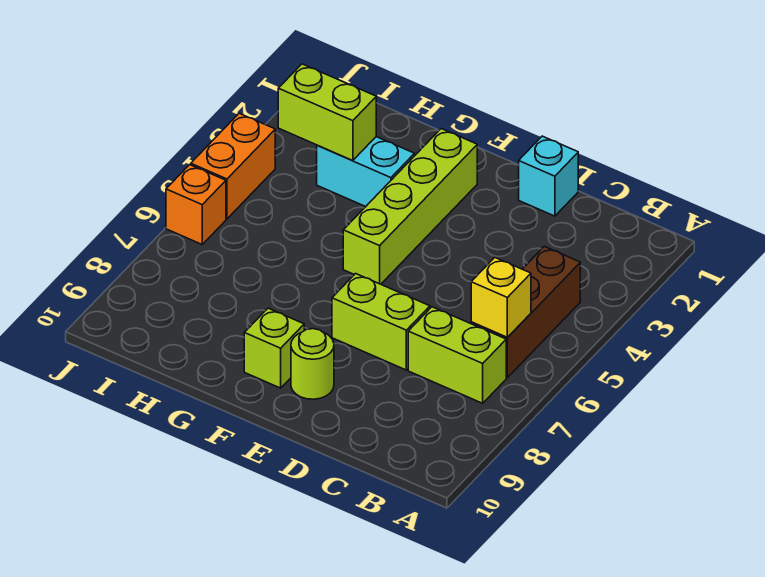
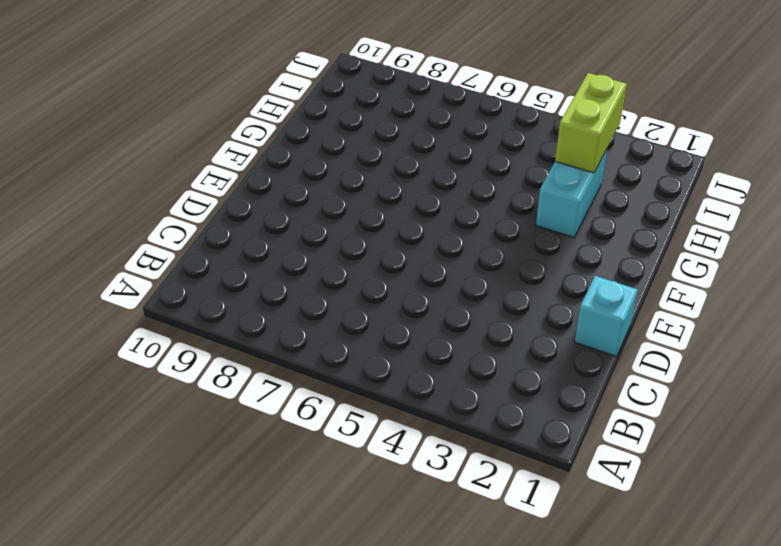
none -> brown brick B4:B6 level 1
none -> lime brick B7:C7 level 1
none -> lime brick D7:E7 level 1

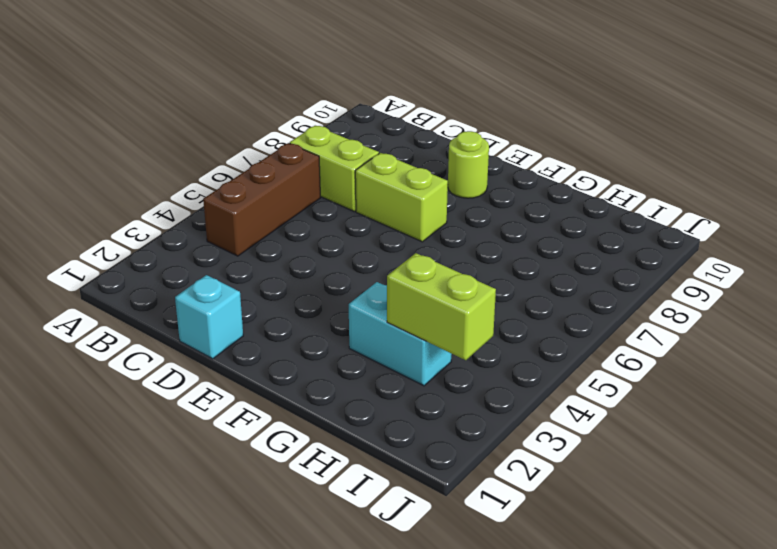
none -> lime brick F2:F5 level 1
none -> lime brick F9 level 1
none -> orange brick J4:J5 level 1

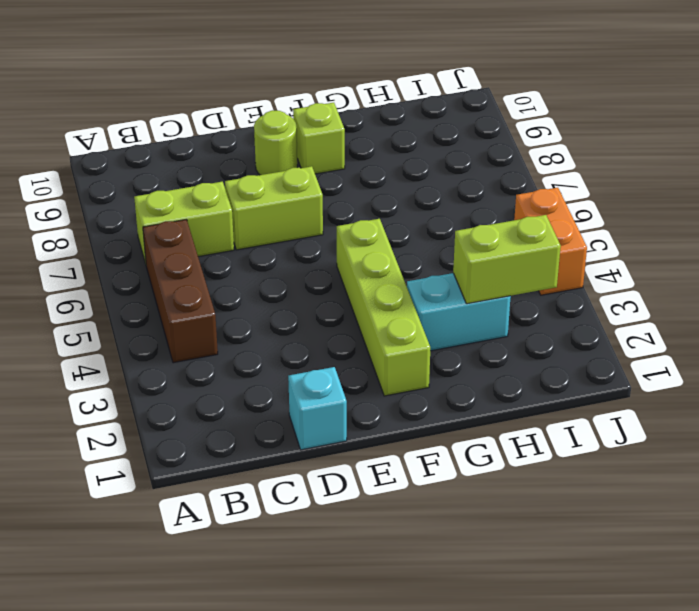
none -> orange brick J6 level 1
none -> yellow brick B6 level 2

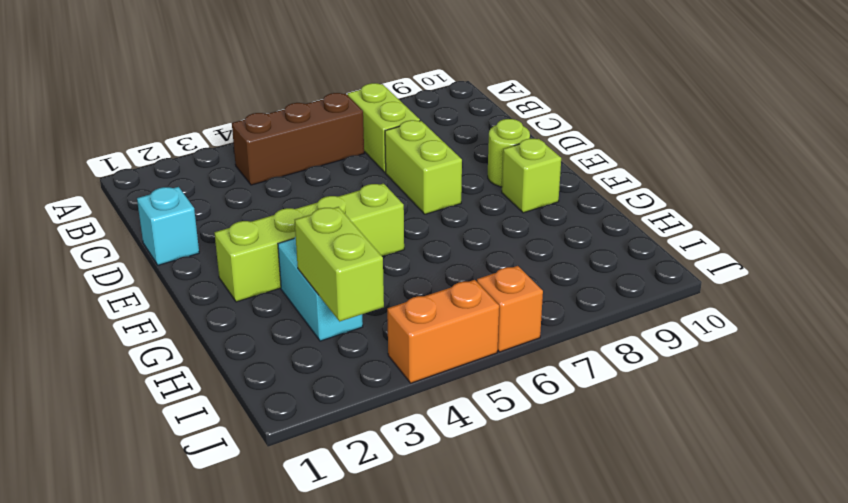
none -> yellow brick B6 level 2

